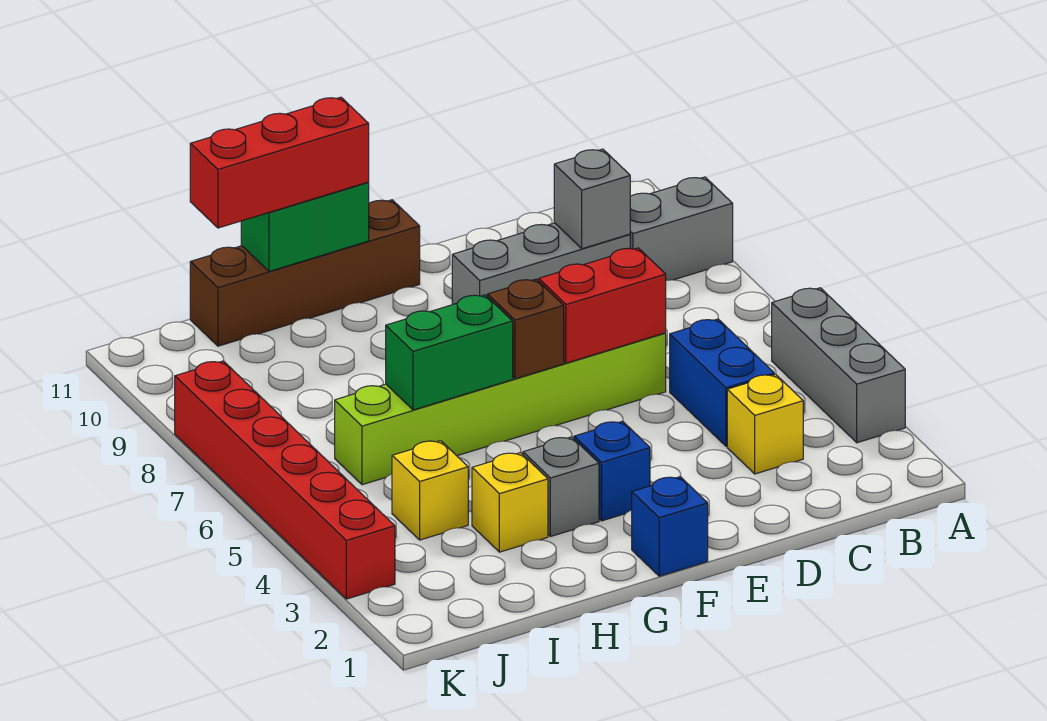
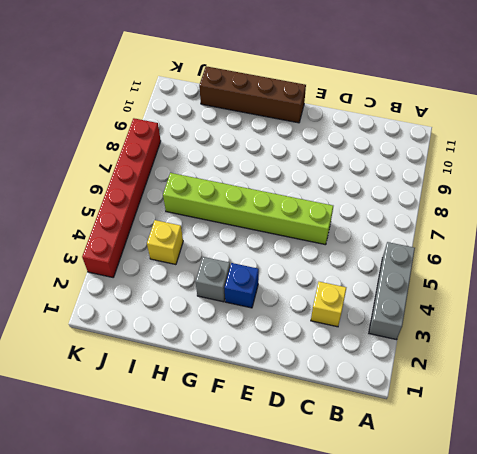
none -> grey brick A9:B9 level 1
none -> blue brick C4:C5 level 1
none -> grey brick C9:E9 level 1

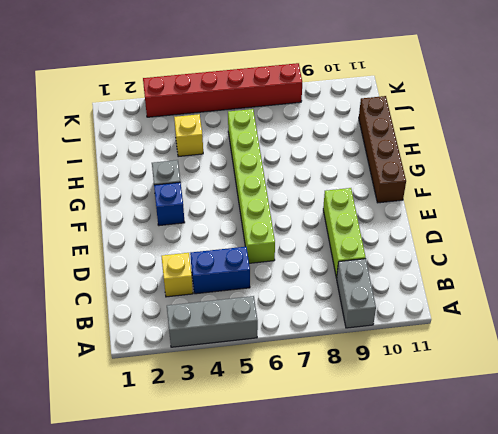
lime brick C9:E9 level 1 -> grey brick C9:E9 level 1
none -> blue brick F1 level 1
none -> yellow brick H3 level 1
none -> grey brick C9 level 2

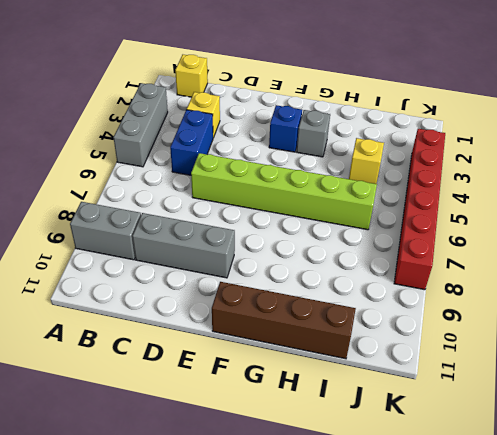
yellow brick B1 level 1 -> yellow brick H3 level 1
none -> blue brick F1 level 1
none -> grey brick C9 level 2
none -> red brick D6:E6 level 2

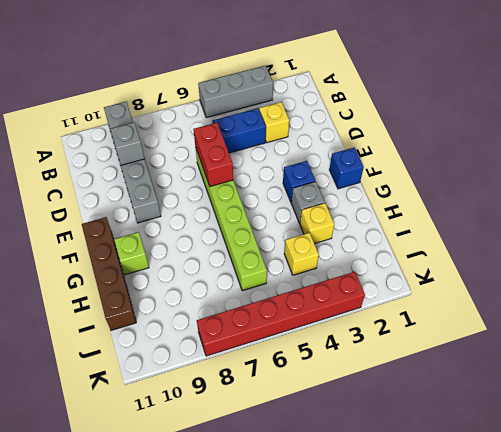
lime brick G10 level 1 -> none
none -> brown brick F6 level 2
none -> green brick G6:H6 level 2
none -> green brick G11:H11 level 2

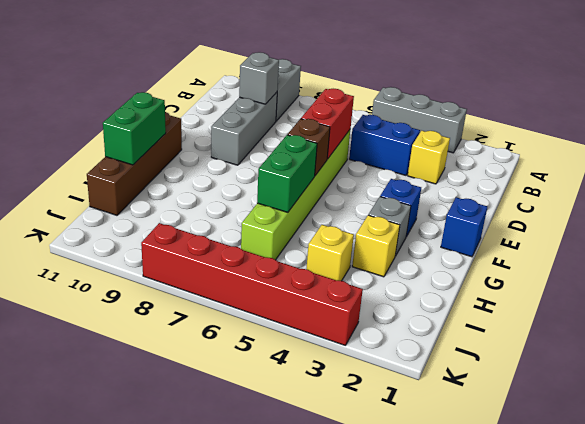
none -> red brick G11:I11 level 3

